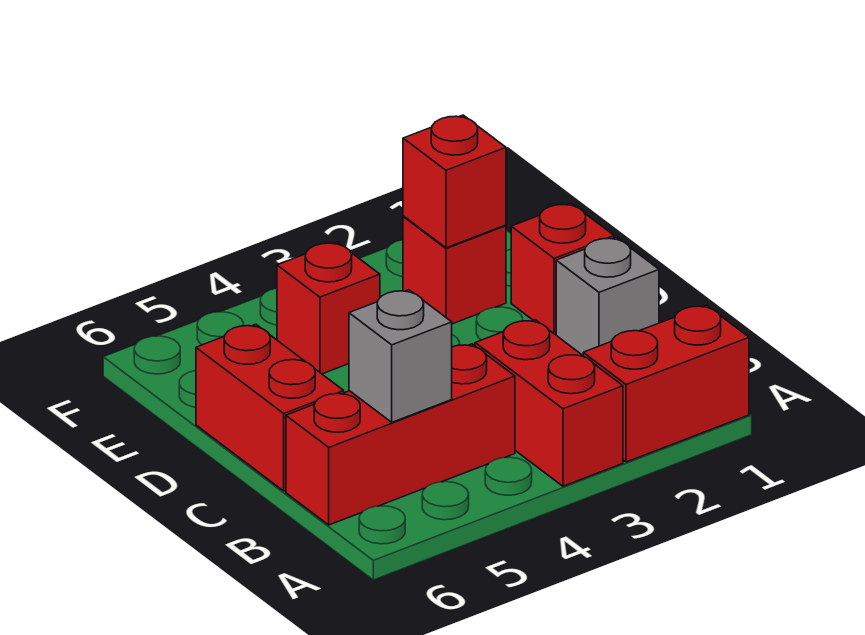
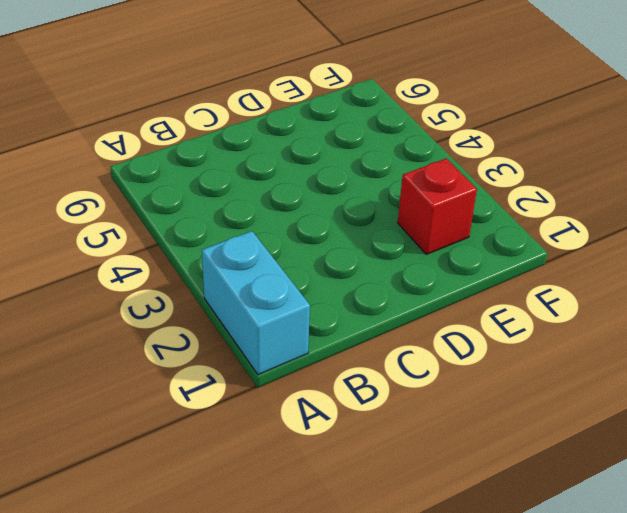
cyan brick A1:A2 level 1 -> red brick A1:A2 level 1
none -> red brick A3:B3 level 1
none -> red brick B4:B6 level 1

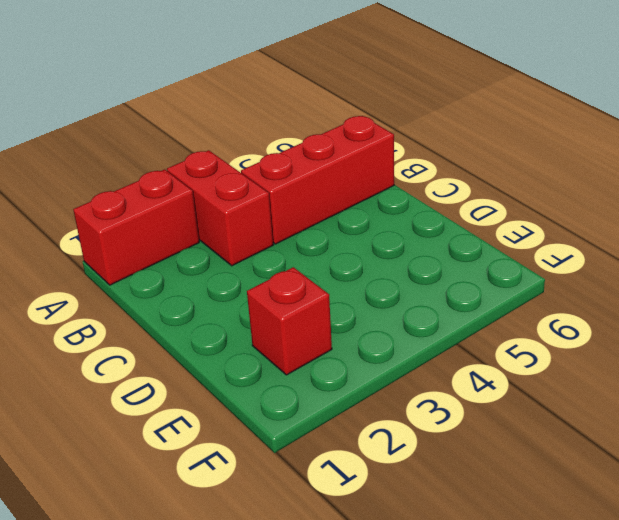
none -> grey brick C1 level 1
none -> red brick C6:D6 level 1

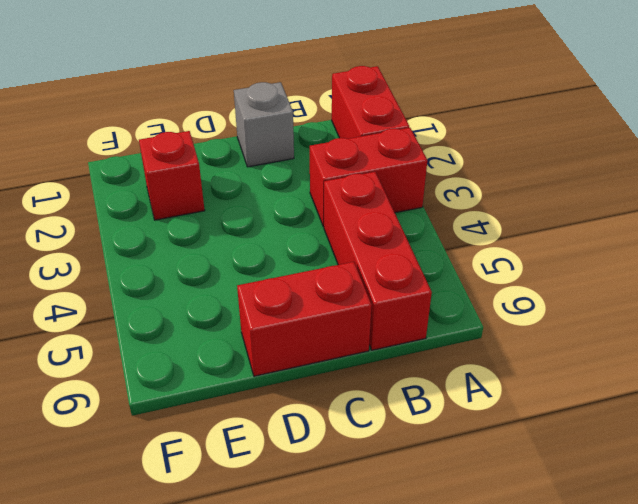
none -> red brick D1 level 1
none -> red brick E4 level 1

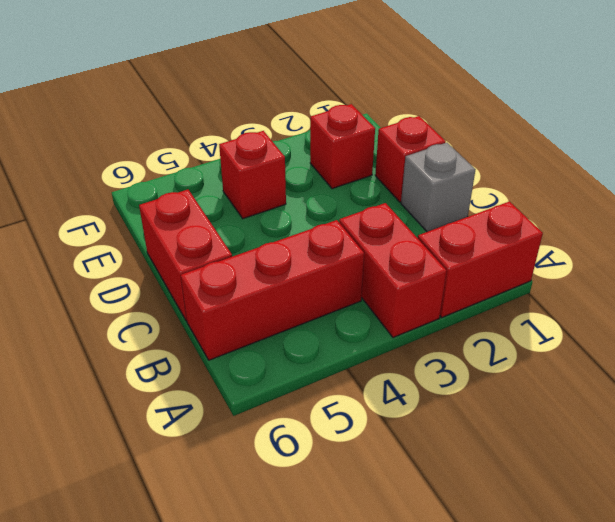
none -> grey brick B5 level 2
none -> red brick E2 level 2

